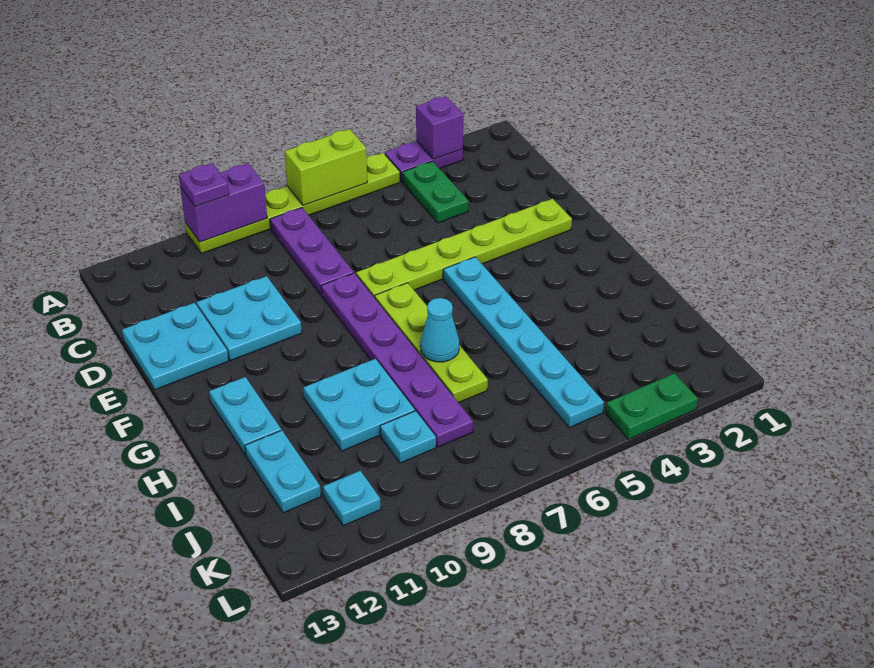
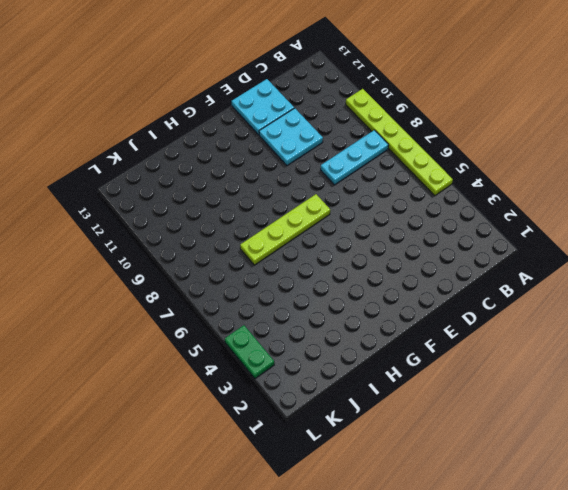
cyan plate B8:D8 level 1 -> purple plate B8:D8 level 1
none -> purple plate A3:A4 level 1
none -> green plate B4:C4 level 1
none -> lime plate E2:E7 level 1

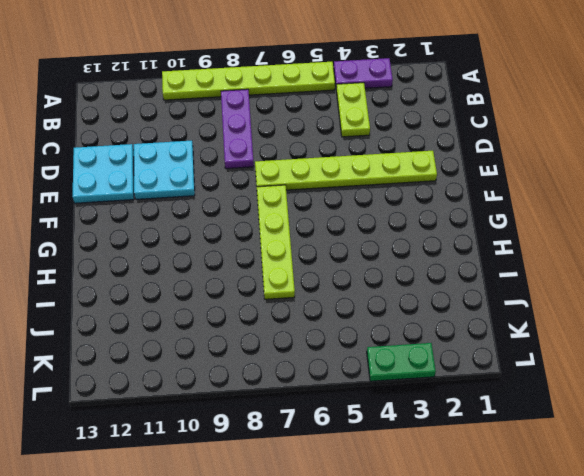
lime plate B4:C4 level 1 -> green plate B4:C4 level 1
none -> purple plate E8:J8 level 1
none -> cyan plate F5:K5 level 1
none -> cyan plate G12:H12 level 1

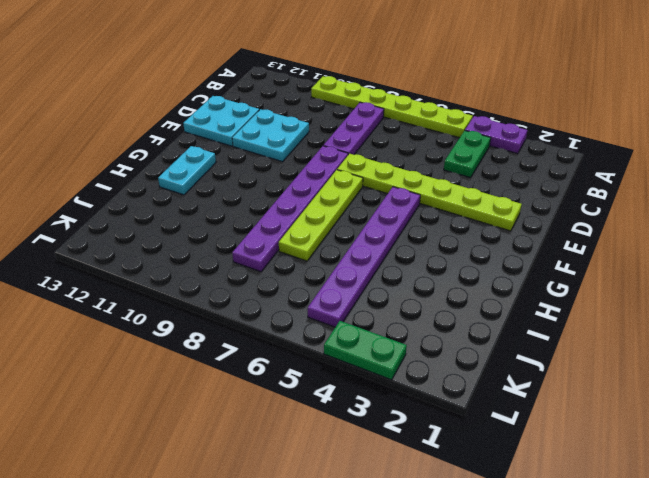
purple plate F5:K5 level 1 -> cyan plate F5:K5 level 1
none -> cyan plate H9:I10 level 1
none -> cyan plate I12:J12 level 1
none -> cyan plate J9 level 1

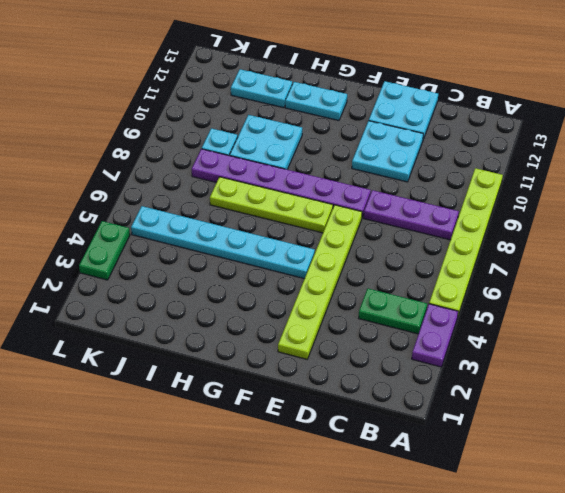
none -> cyan plate K11 level 1
none -> purple brick A3 level 2
none -> lime brick A6:A7 level 2

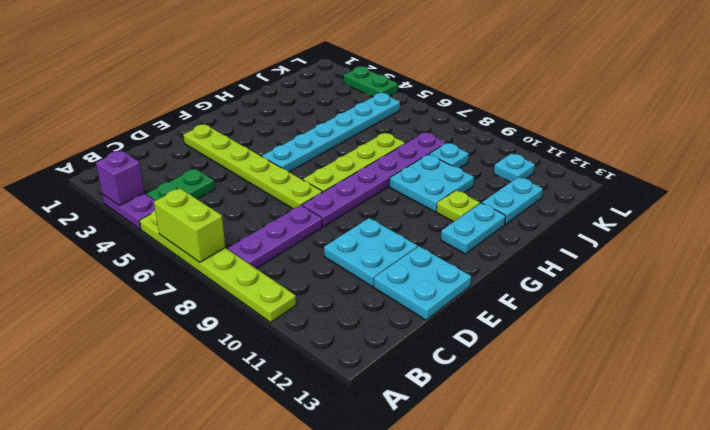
lime plate H11 level 1 -> none
none -> purple brick A9:A10 level 2
none -> cyan cone H7 level 2
none -> purple plate A10 level 3

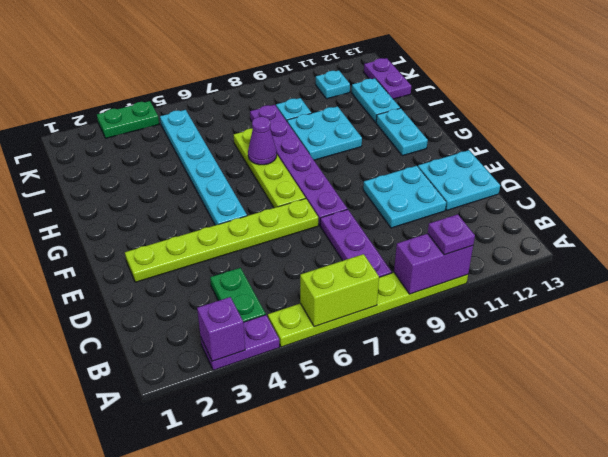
purple cone H7 level 2 -> cyan cone H7 level 2
purple plate J13:K13 level 1 -> none

